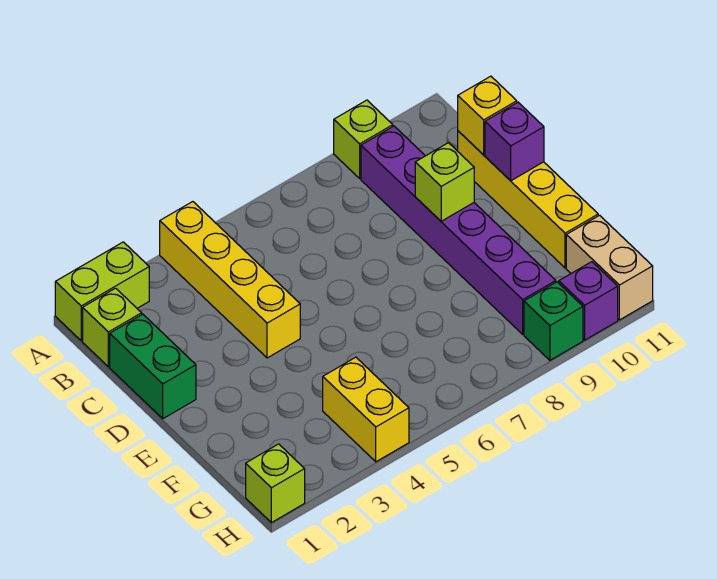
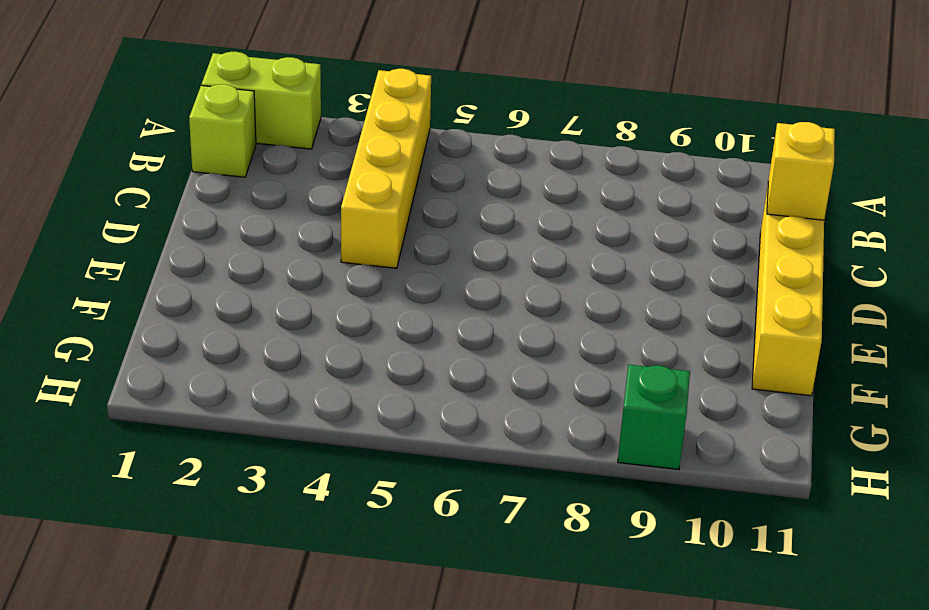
none -> lime brick A9 level 1
none -> purple brick B9:G9 level 1
none -> green brick C1:D1 level 1

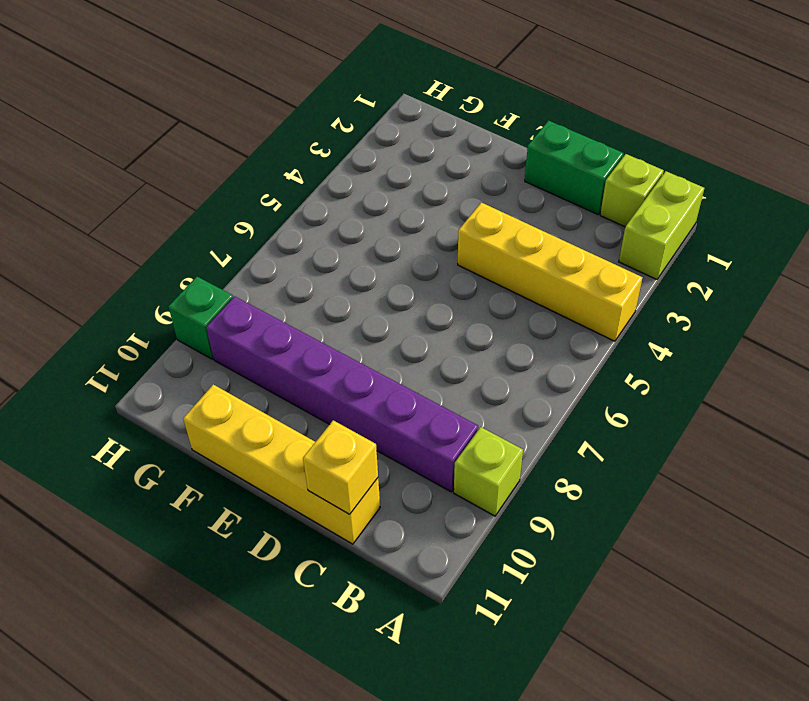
none -> yellow brick G4:H4 level 1
none -> tan brick G11:H11 level 1
none -> lime brick H1 level 1

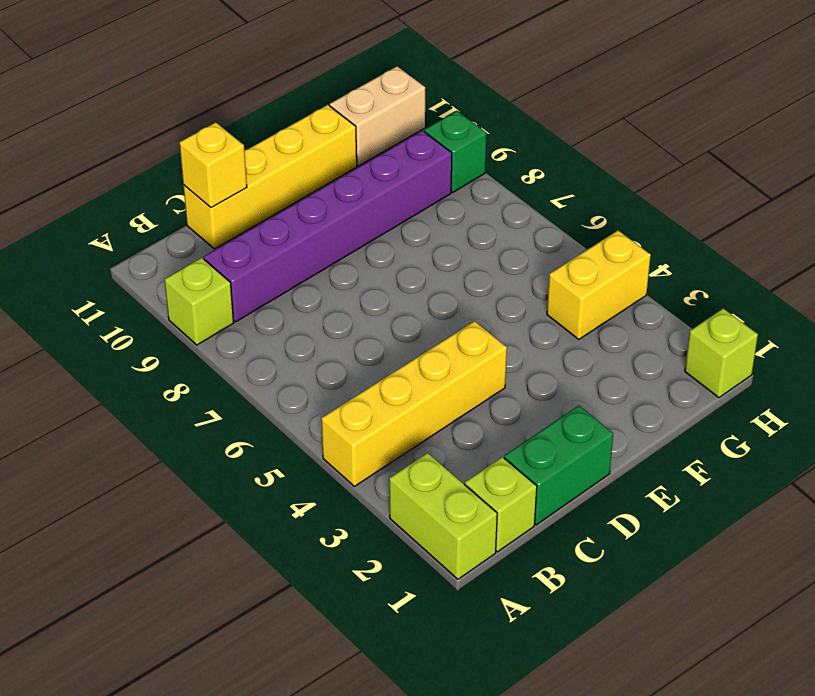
none -> purple brick H10 level 1
none -> lime brick D9 level 2
none -> purple brick D11 level 2

